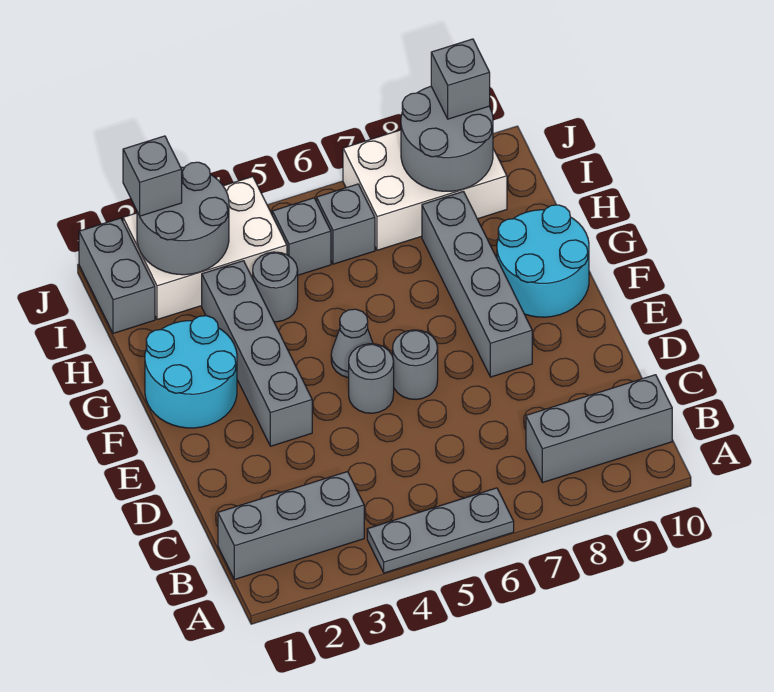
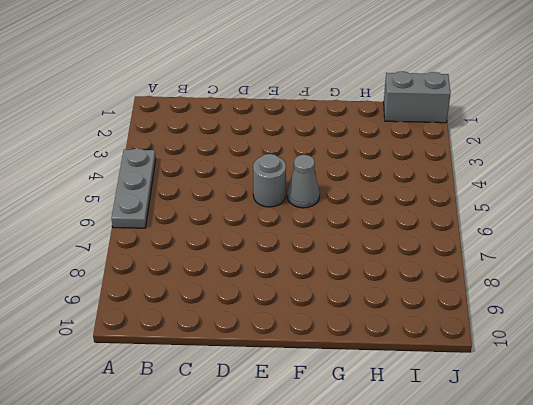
none -> grey brick B1:B3 level 1
none -> grey brick B8:B10 level 1
none -> grey brick E3:H3 level 1

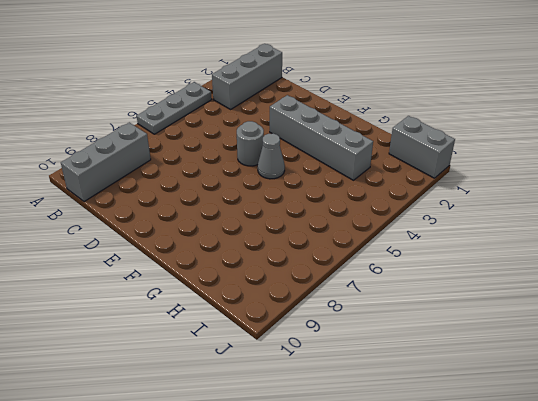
none -> grey round brick E6 level 1
none -> grey brick E8:H8 level 1
none -> cyan round brick F1:G2 level 1

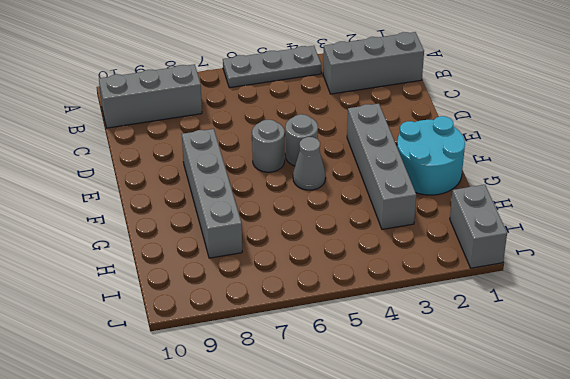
none -> cyan round brick F9:G10 level 1
none -> grey round brick H4 level 1
none -> white brick I2:J4 level 1

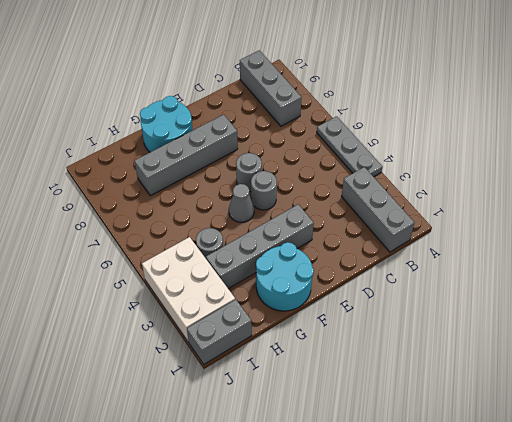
none -> grey brick I5 level 1
none -> grey brick I6 level 1
none -> white brick I7:J9 level 1

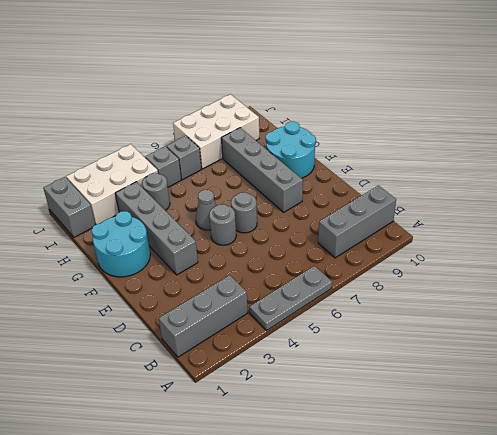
none -> grey round brick I2:J3 level 2
none -> grey round brick I8:J9 level 2
none -> grey brick J2 level 3

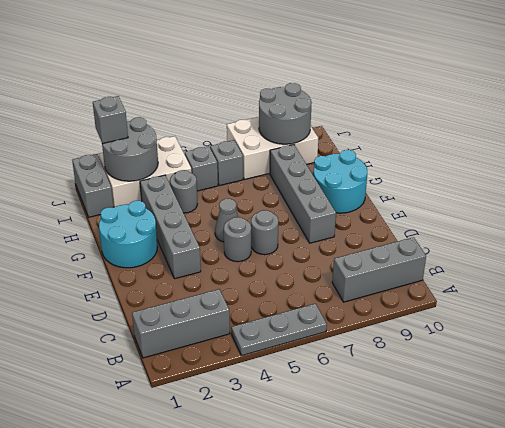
none -> grey brick J9 level 3

